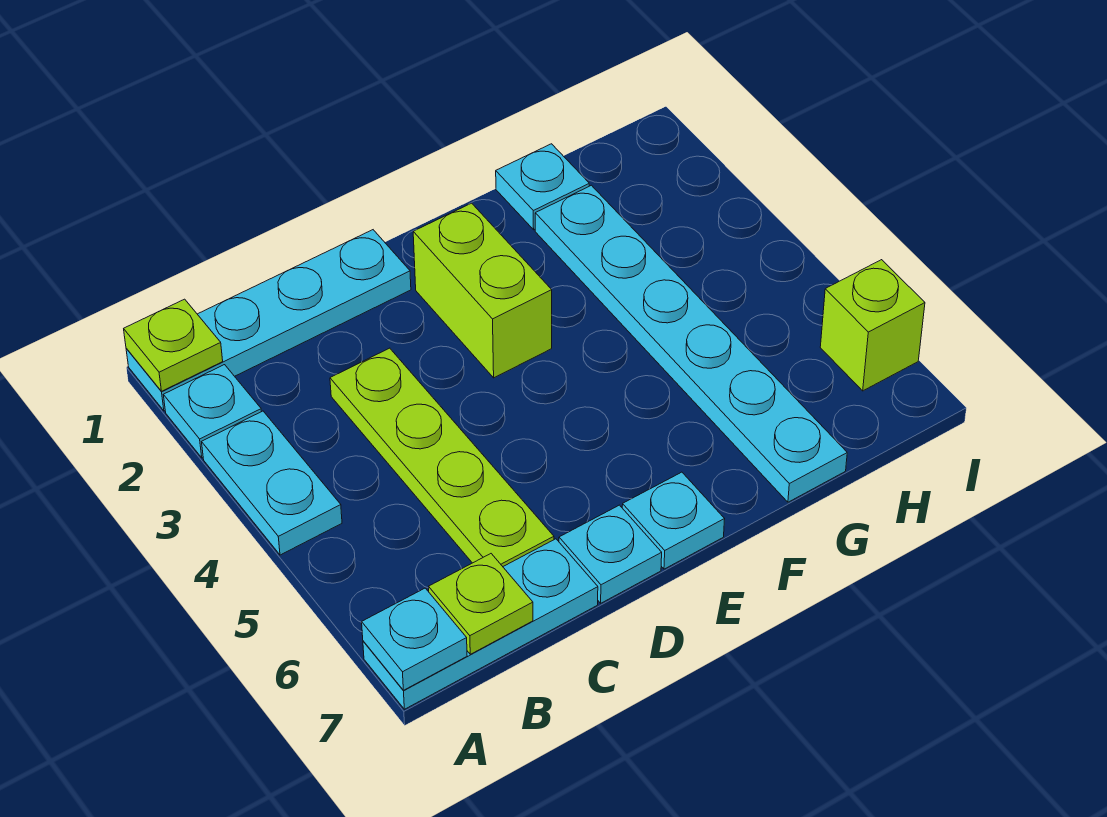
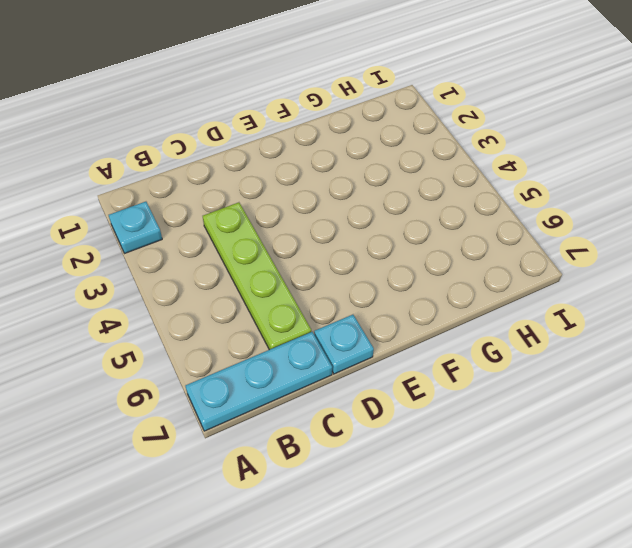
none -> cyan plate A1:D1 level 1
none -> cyan plate A3:A4 level 1
none -> lime brick E2:E3 level 1

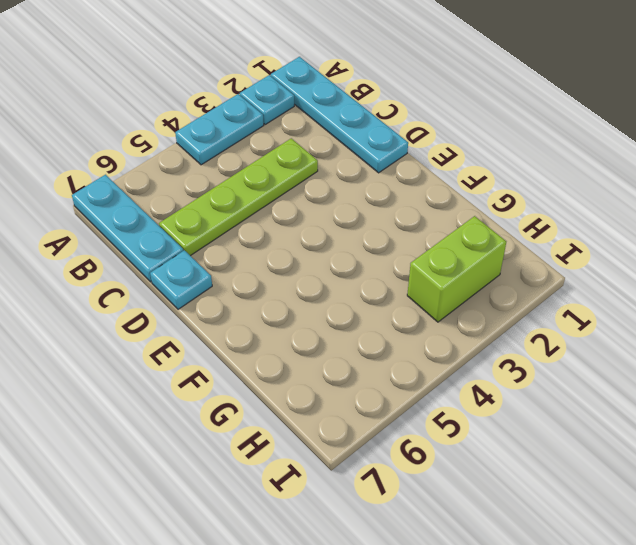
lime brick H2:H3 level 1 -> lime brick E2:E3 level 1
none -> cyan plate E7 level 1
none -> cyan plate G1 level 1
none -> cyan plate G2:G7 level 1

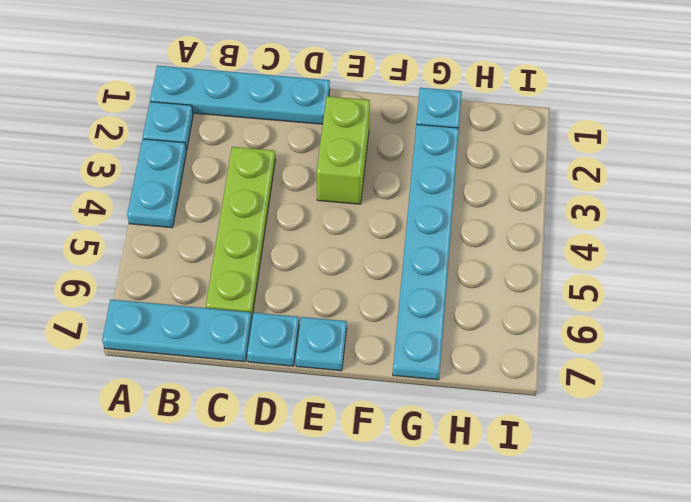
none -> lime brick I6 level 1
none -> lime plate A1 level 2
none -> cyan plate A7 level 2

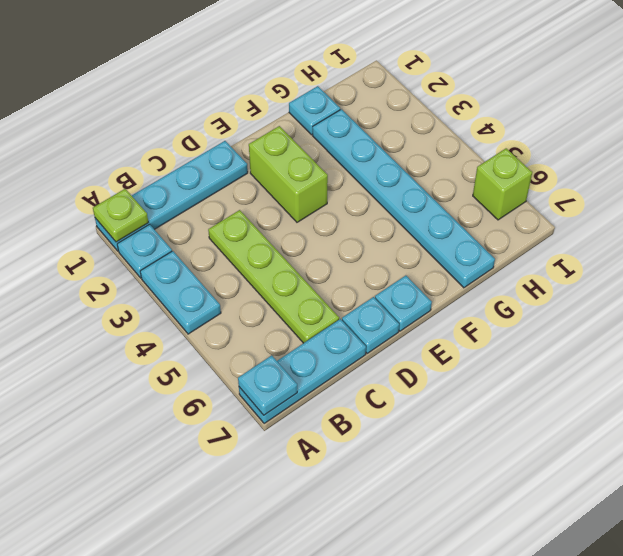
none -> lime plate B7 level 2

